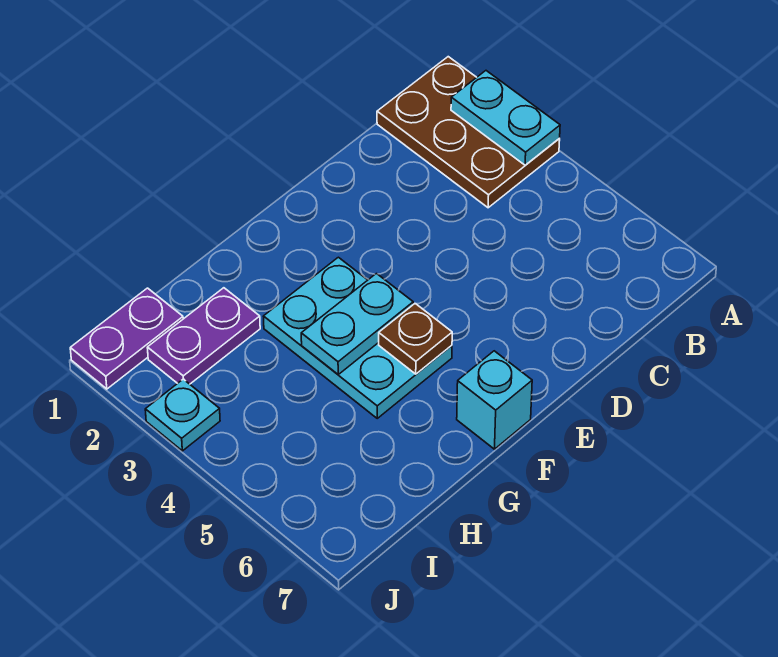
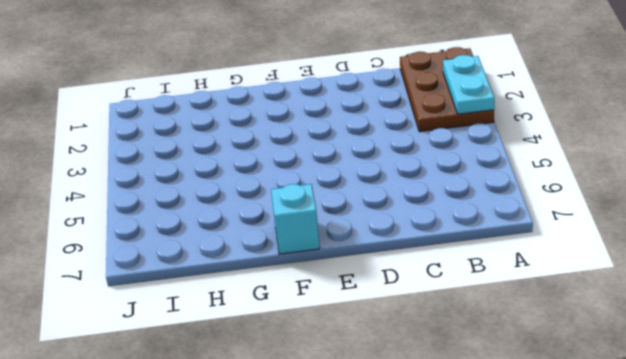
none -> cyan plate F3:G5 level 1
none -> purple plate H2:I2 level 1

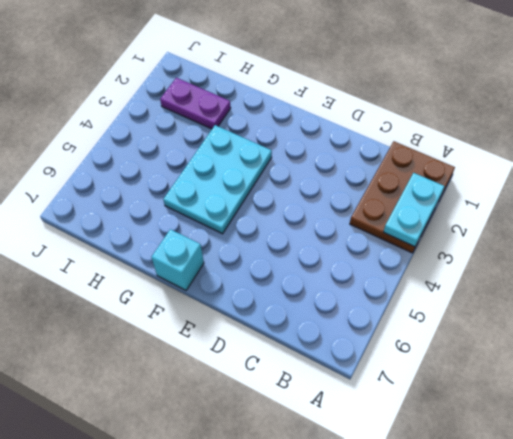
none -> purple plate I1:J1 level 1
none -> cyan plate J3 level 1

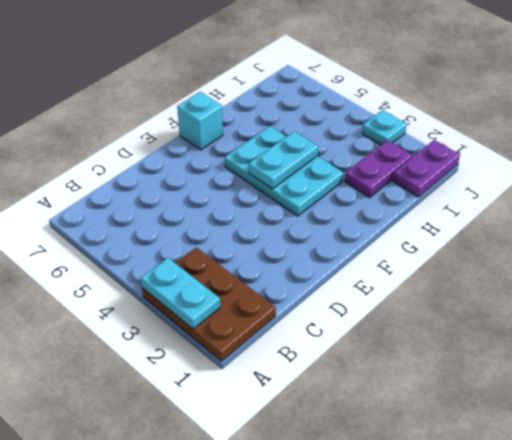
none -> brown plate F5 level 2

